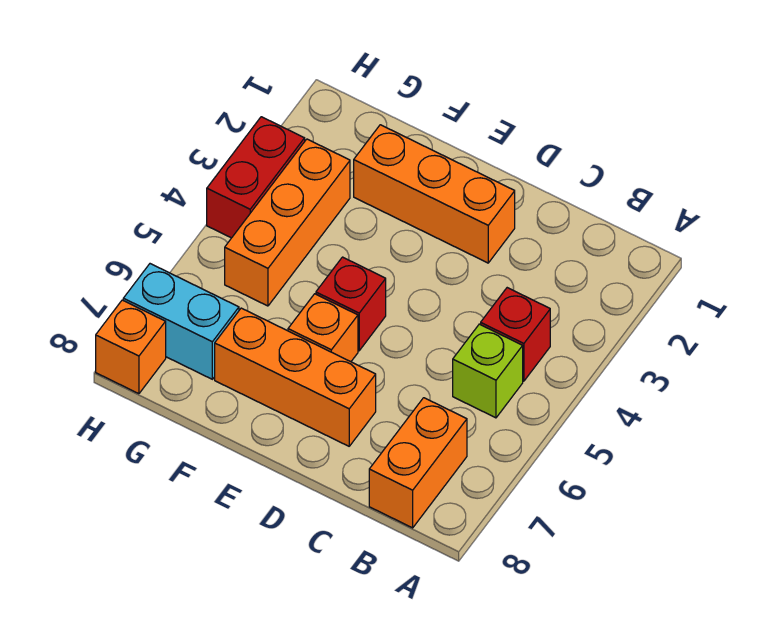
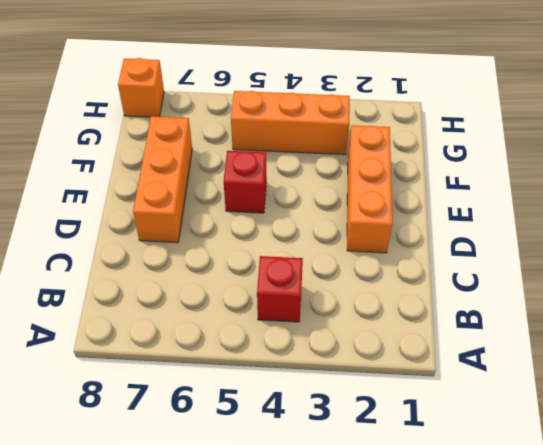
none -> lime brick B5 level 1
none -> orange brick B7:B8 level 1

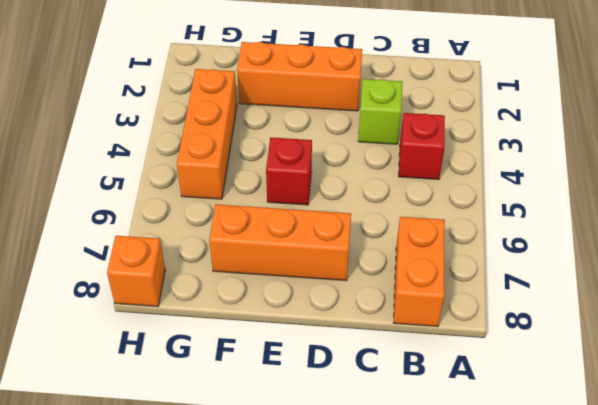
lime brick C3 level 1 -> lime brick B5 level 1
none -> orange brick E6 level 1
none -> cyan brick G7:H7 level 1

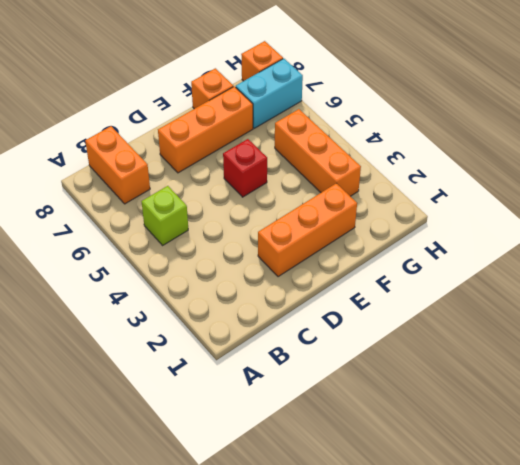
orange brick F8 level 1 -> orange brick E6 level 1
none -> red brick B4 level 1
none -> red brick H3:H4 level 1

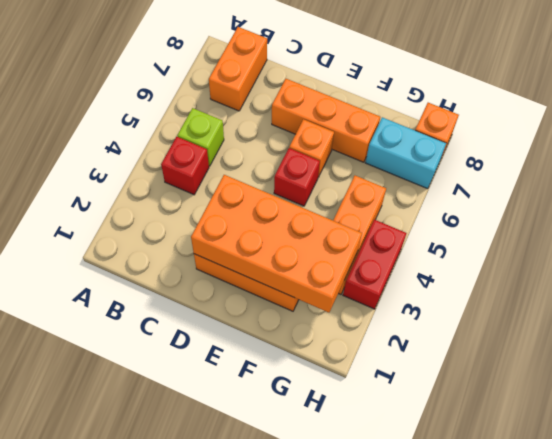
orange brick D2:G3 level 2 -> none

